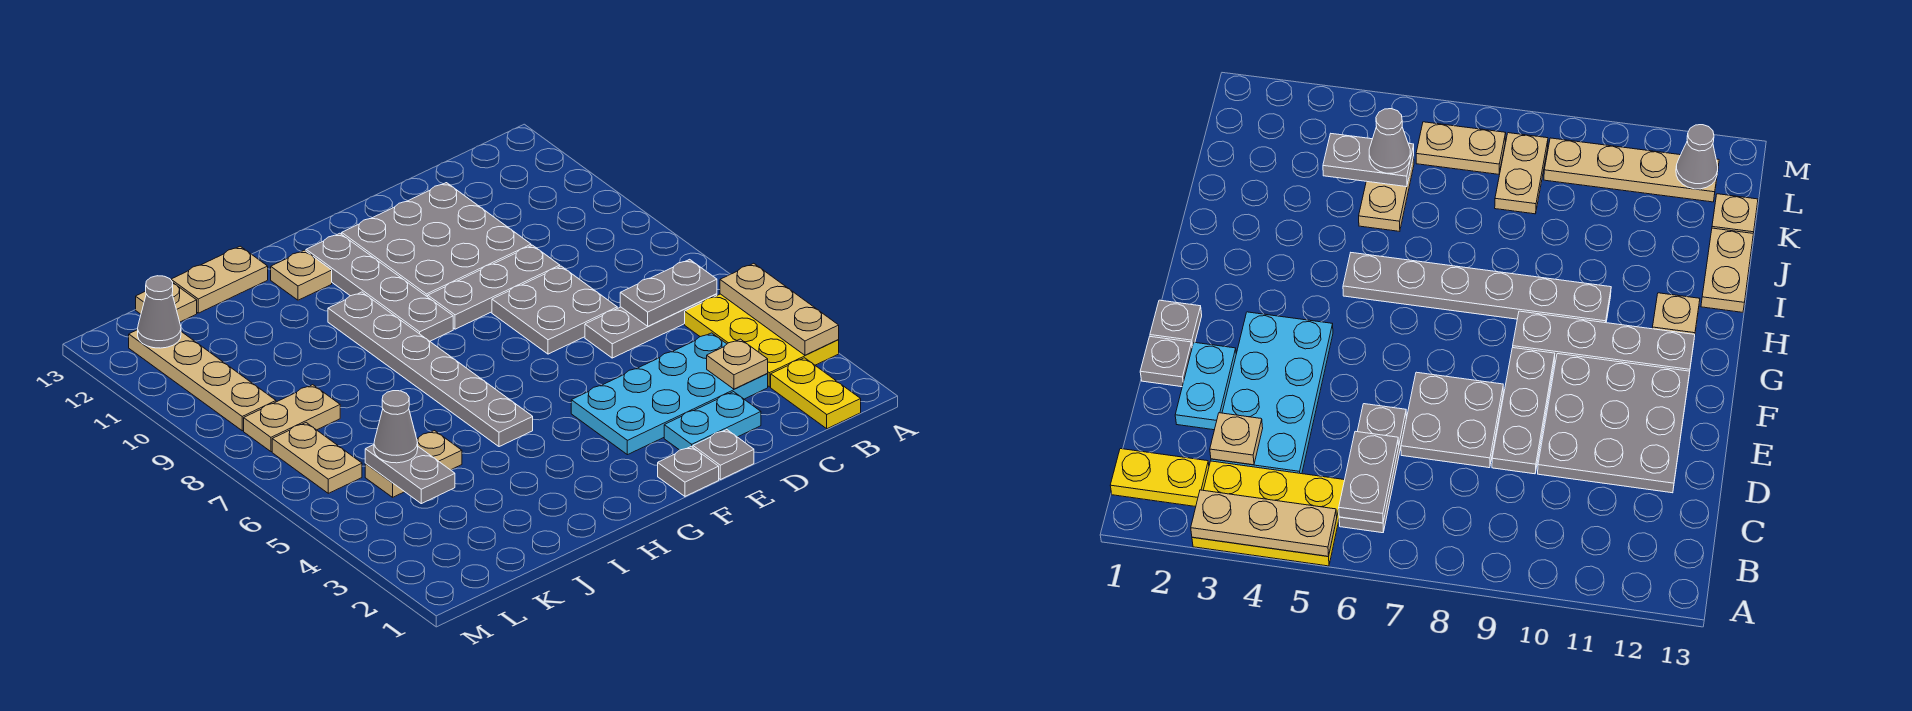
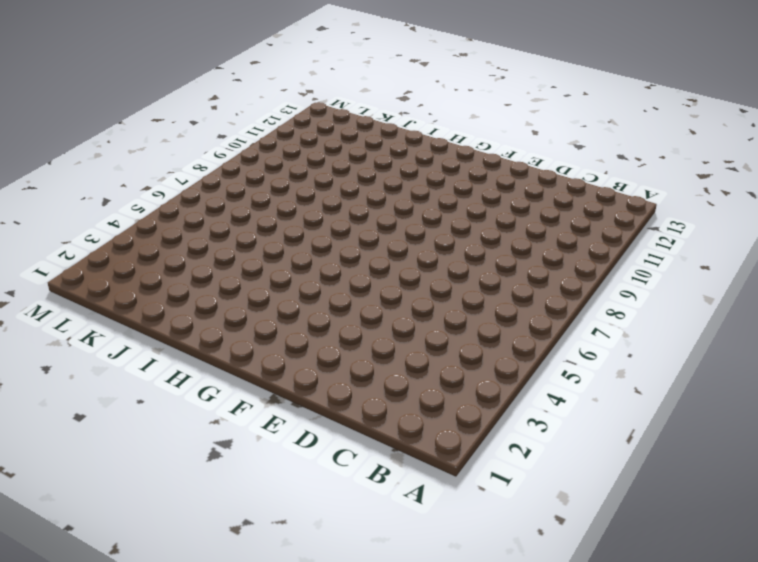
none -> yellow plate A3:B5 level 1
none -> yellow plate B1:B2 level 1
none -> grey plate B6:D6 level 1

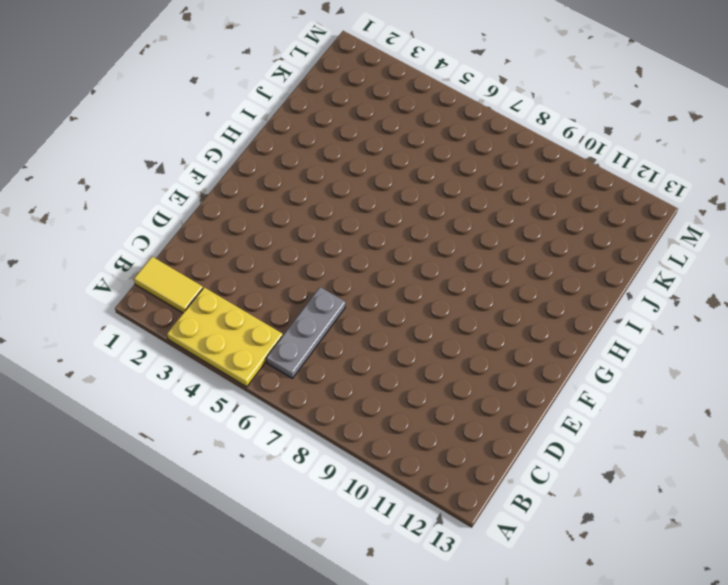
yellow tile B1:B2 level 1 -> yellow plate B1:B2 level 1
none -> cyan plate C3:F4 level 1
none -> cyan plate D2:E2 level 1
none -> grey plate D7:E8 level 1

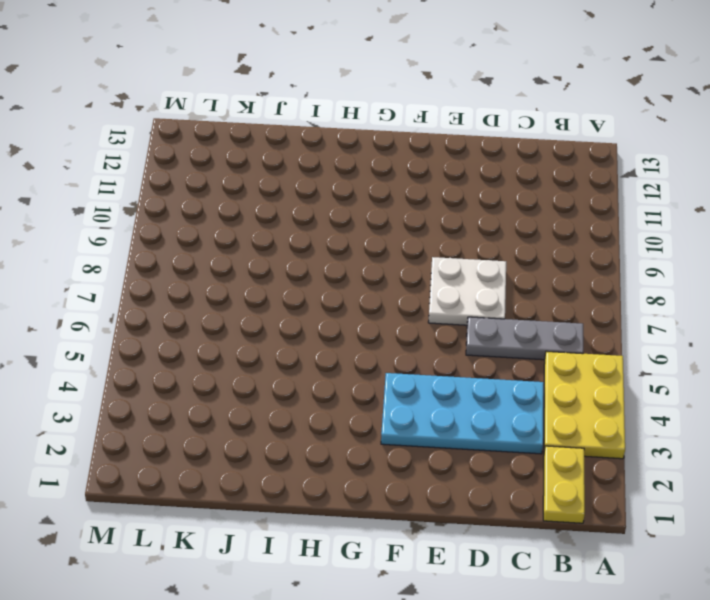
white plate D7:E8 level 1 -> grey plate D7:E8 level 1
none -> cyan plate D2:E2 level 1
none -> grey plate D9:F9 level 1
none -> grey plate D10:F12 level 1

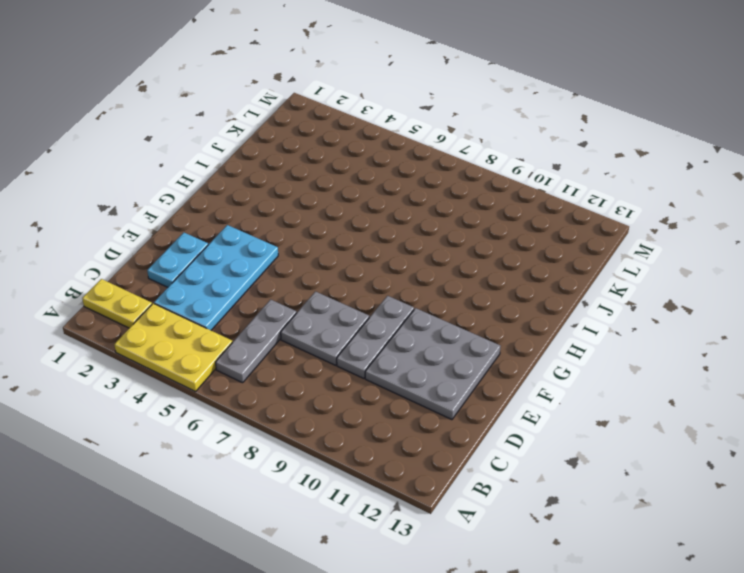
none -> grey plate E1 level 1
none -> grey plate F1 level 1
none -> grey plate G9:G12 level 1

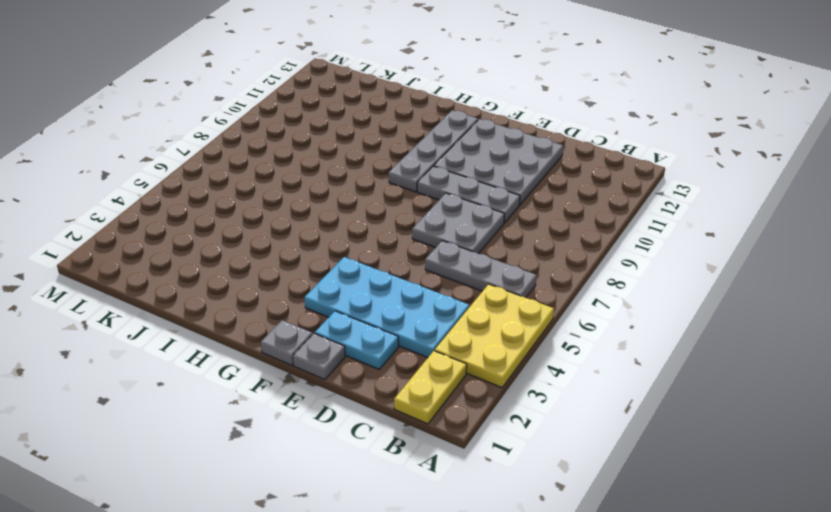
none -> grey plate H5:H10 level 1
none -> tan plate H12 level 1
none -> tan plate I13:J13 level 1

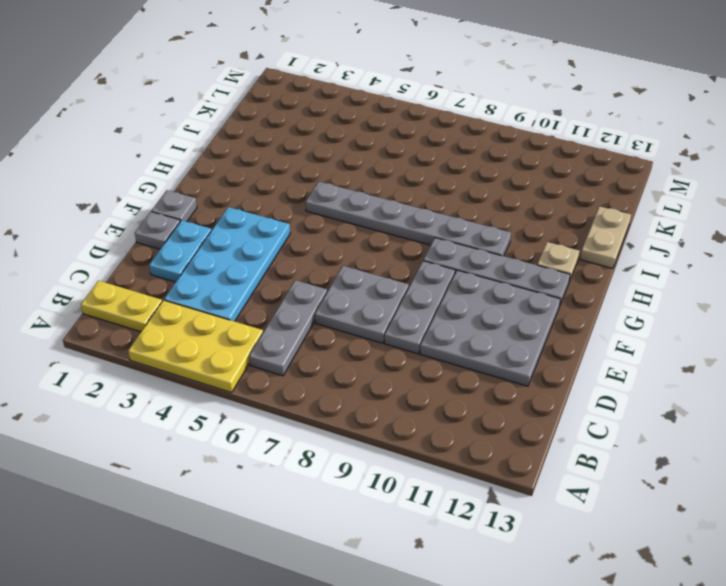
none -> tan plate J5:K5 level 1
none -> tan plate K8:L8 level 1
none -> tan plate K13 level 1

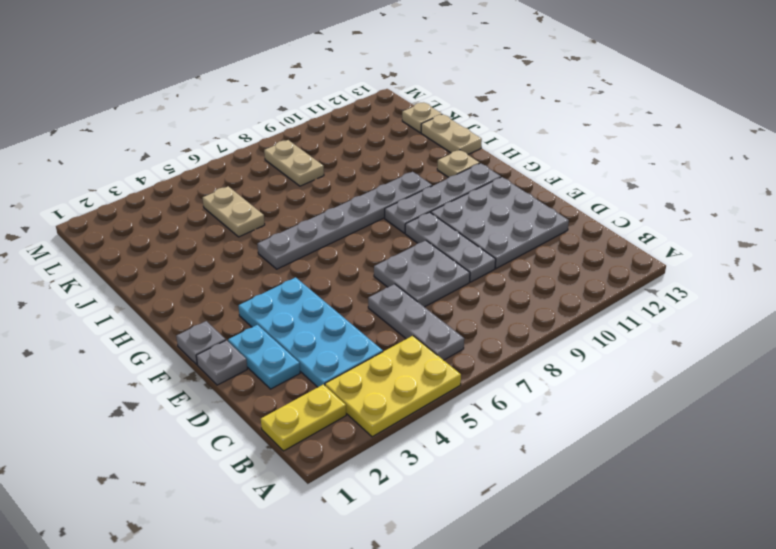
none -> tan plate L6:L7 level 1
none -> tan plate L9:L12 level 1
none -> tan plate A3:A5 level 2

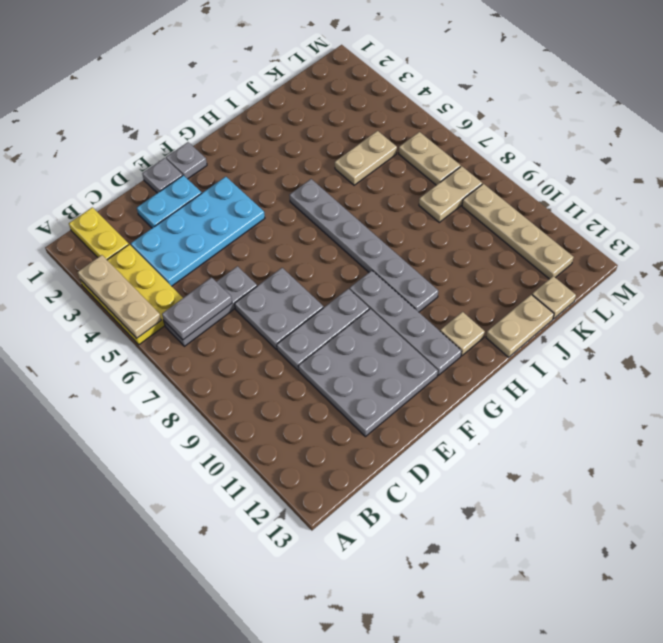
none -> tan plate C3 level 2
none -> grey plate K4:K5 level 2
none -> grey cone L12 level 2

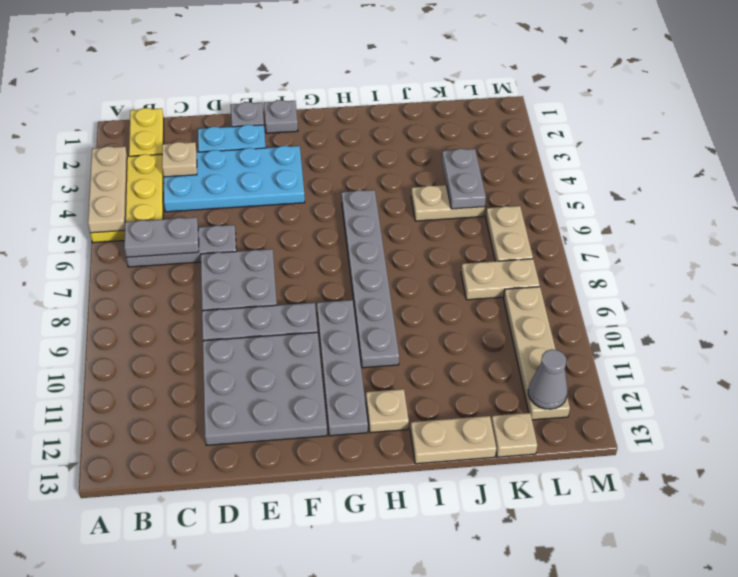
none -> grey cone K5 level 3

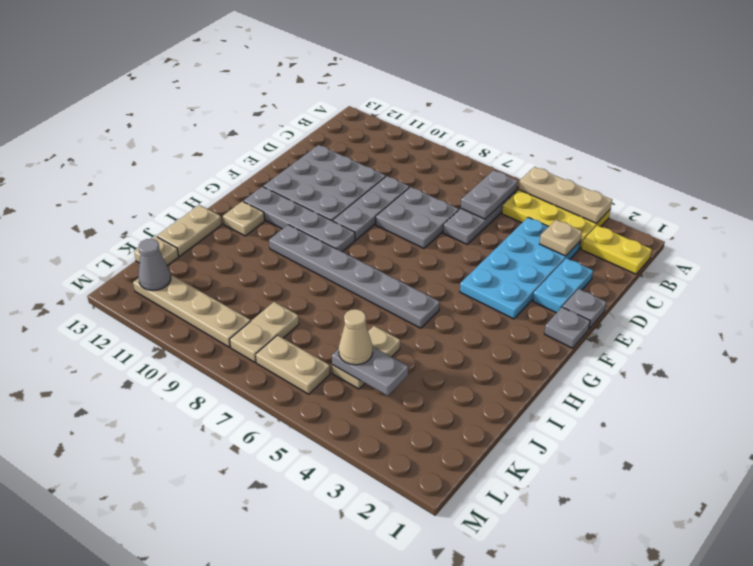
tan cone K5 level 3 -> grey cone K5 level 3

